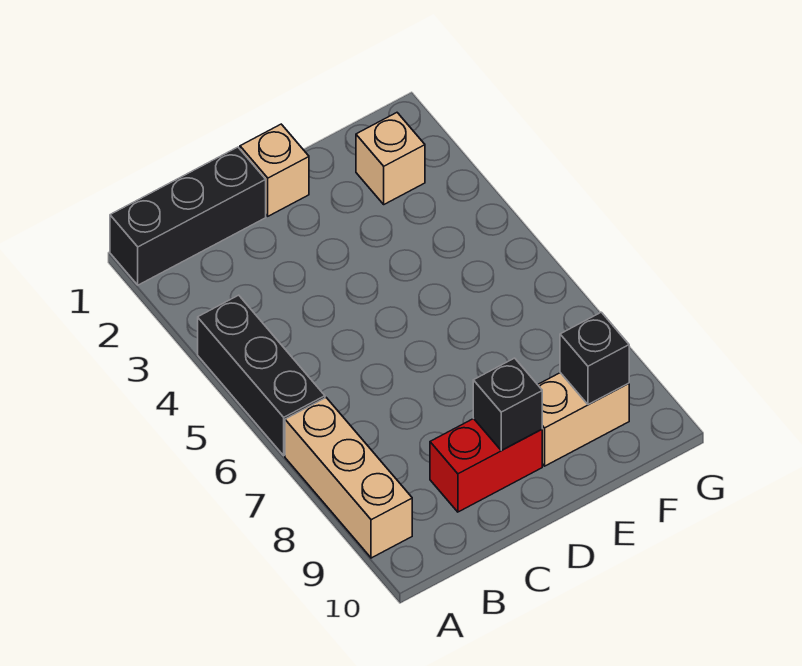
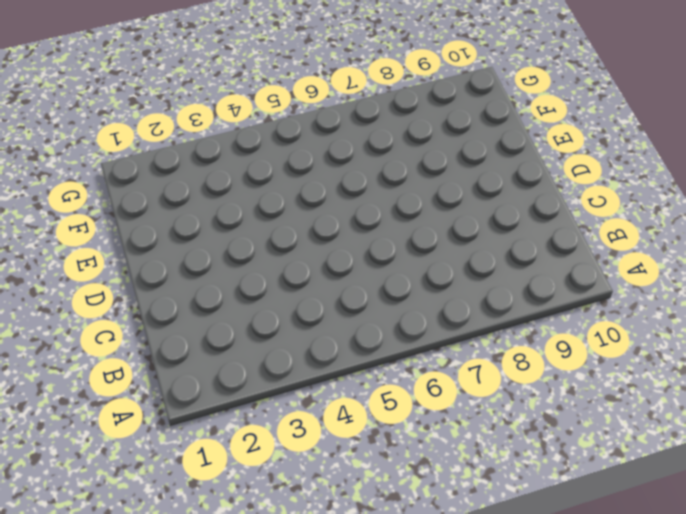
none -> black brick A1:C1 level 1
none -> black brick A4:A6 level 1

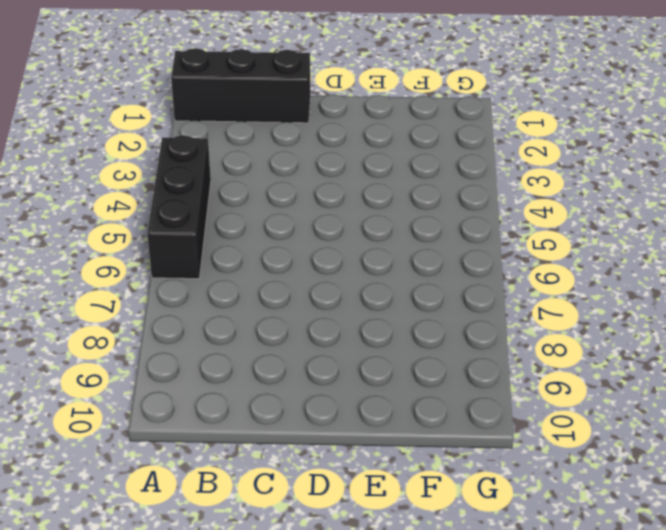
none -> tan brick A7:A9 level 1
none -> red brick C9:D9 level 1

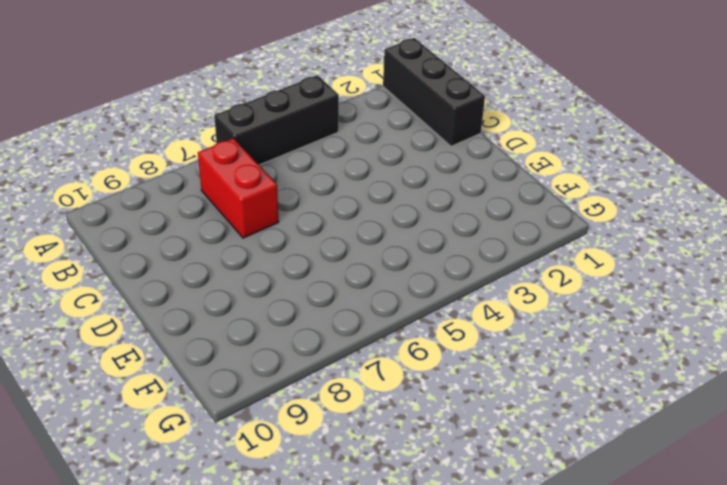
red brick B7:C7 level 1 -> red brick C9:D9 level 1
none -> tan brick A7:A9 level 1
none -> tan brick D1 level 1

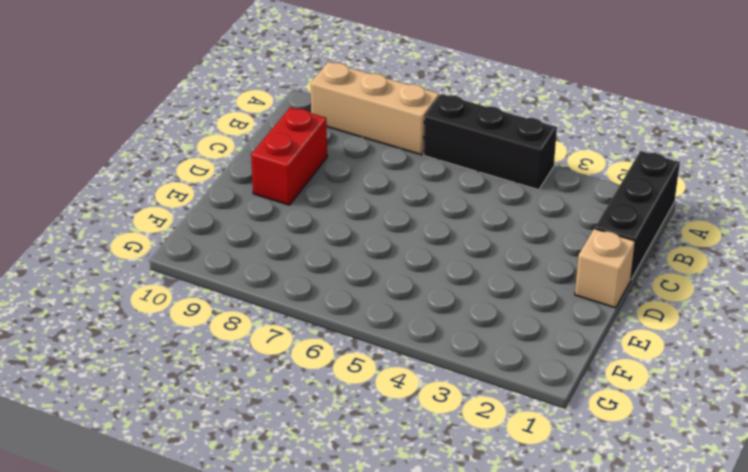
none -> tan brick E9:F9 level 1
none -> tan brick F2 level 1

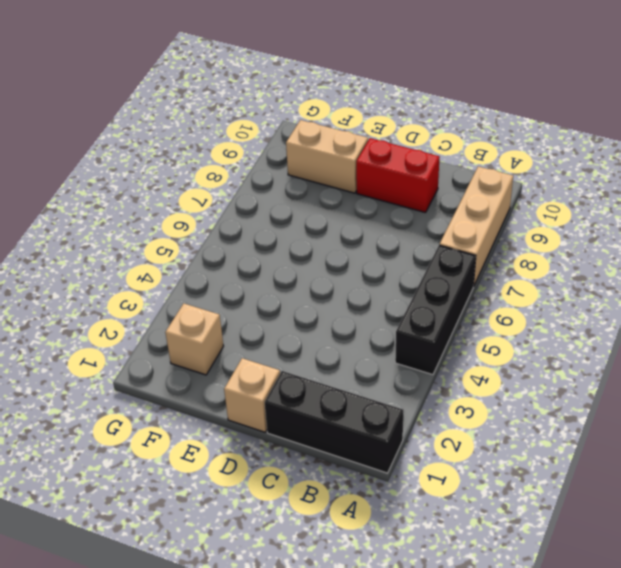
none -> black brick D9 level 2
none -> black brick F9 level 2

